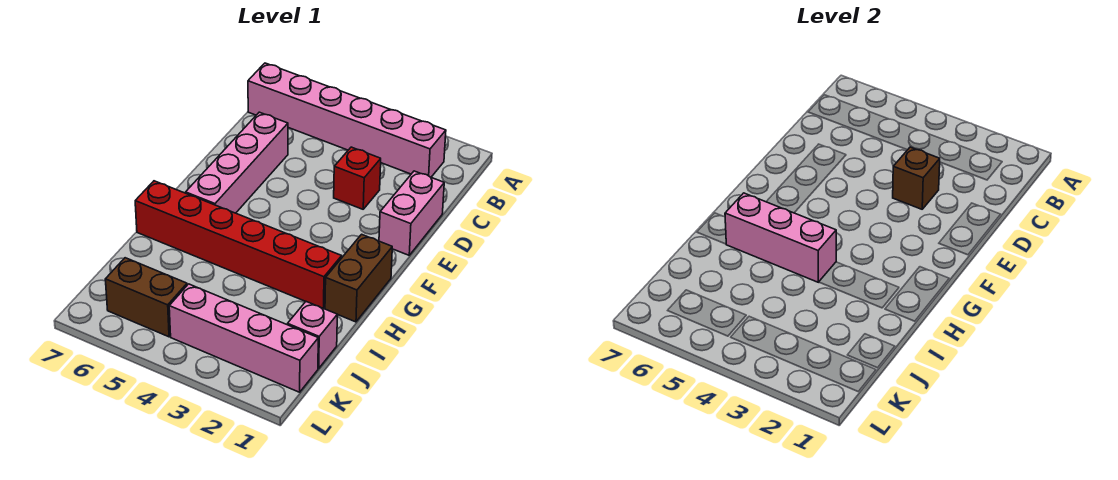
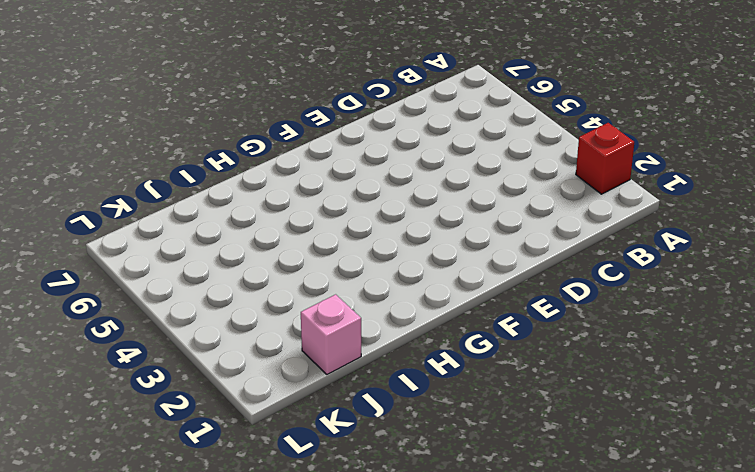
red brick A2 level 1 -> red brick D3 level 1
none -> pink brick B2:B7 level 1
none -> pink brick D1:E1 level 1

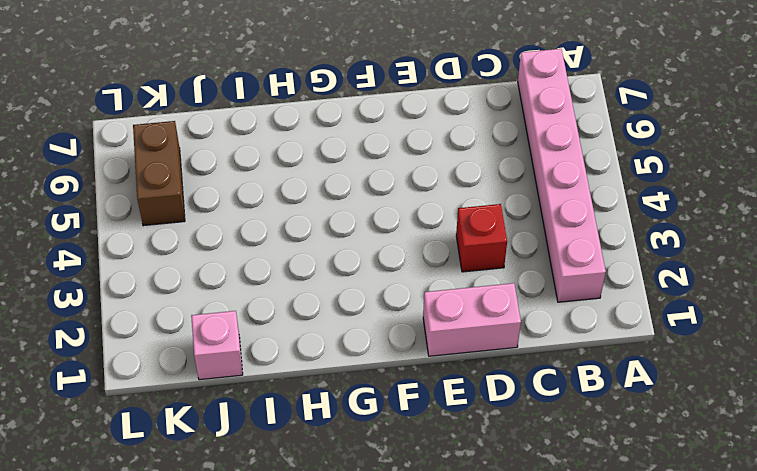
none -> pink brick D6:G6 level 1
none -> brown brick G1:H1 level 1

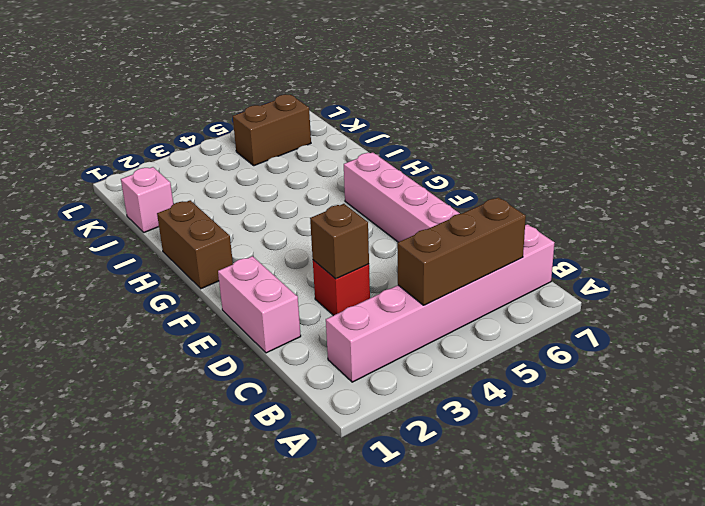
brown brick B4:B6 level 2 -> none
none -> red brick H2:H7 level 1
none -> pink brick K1:K4 level 1

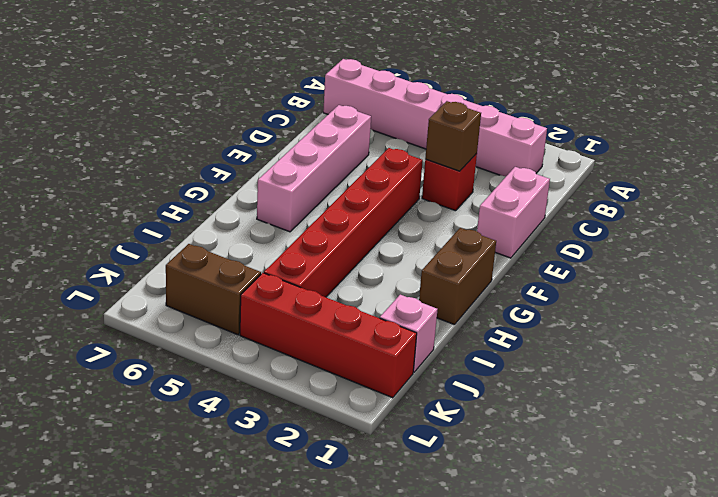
red brick E4:J4 level 1 -> red brick H2:H7 level 1
red brick K1:K4 level 1 -> pink brick K1:K4 level 1
none -> pink brick H4:H6 level 2

